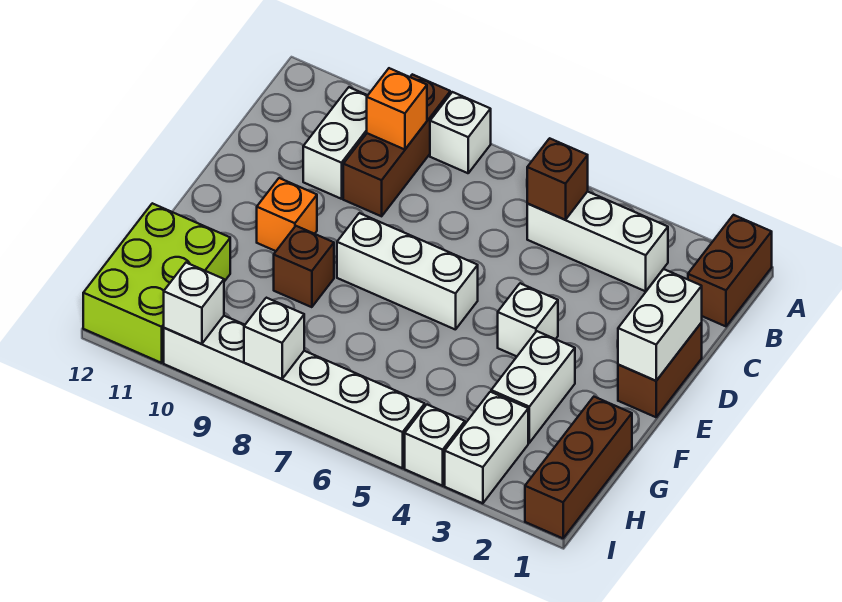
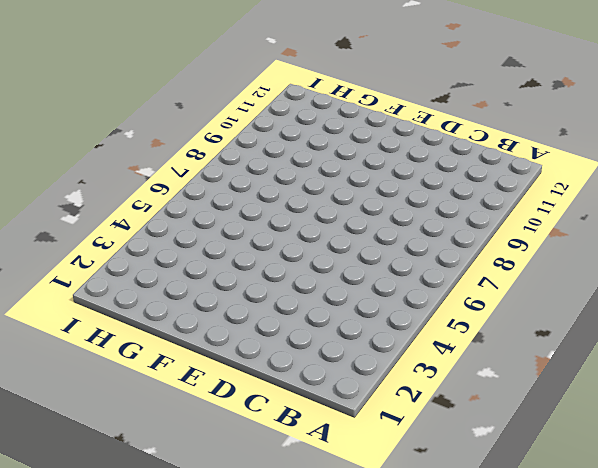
none -> brown brick A1:B1 level 1
none -> white brick A8 level 1
none -> brown brick A9:C9 level 1

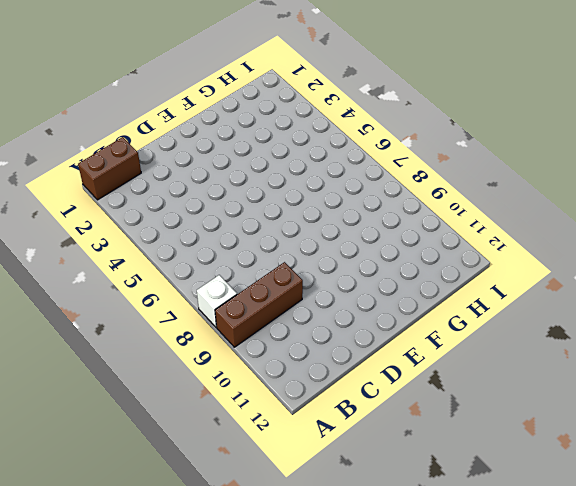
none -> white brick B3:B5 level 1
none -> white brick B10:C10 level 1
none -> brown brick D1:E1 level 1

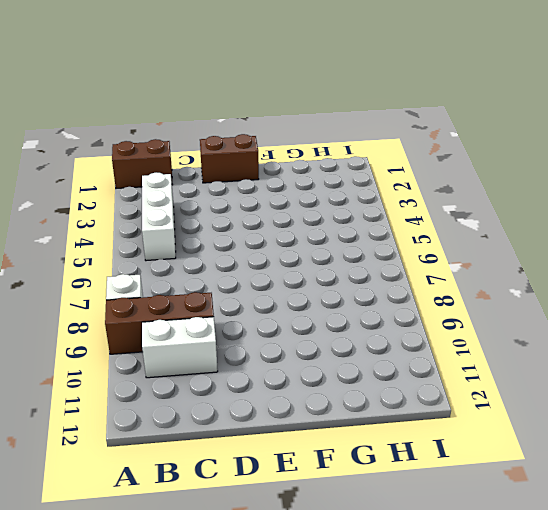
none -> white brick E4 level 1
none -> white brick E6:E8 level 1
none -> orange brick E10 level 1

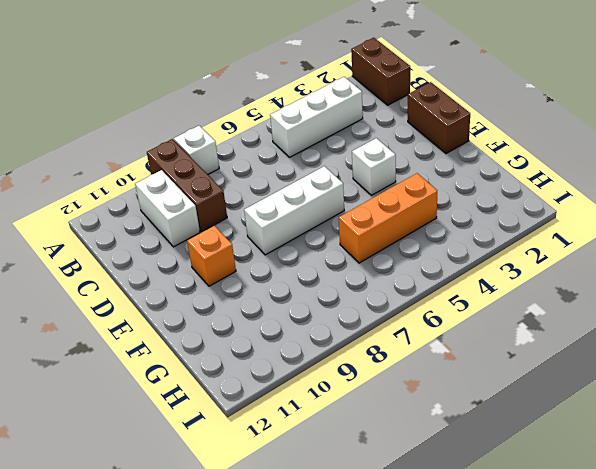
orange brick G4:G6 level 1 -> none
none -> white brick F3:G3 level 1
none -> brown brick F9 level 1
none -> brown brick G1:I1 level 1

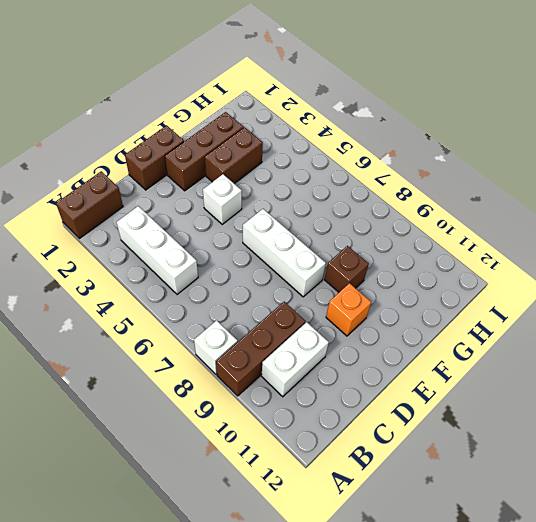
brown brick E2:G2 level 1 -> brown brick G1:I1 level 1
brown brick F3:G3 level 1 -> white brick F3:G3 level 1
none -> lime brick G11:I12 level 1
none -> white brick H3:I3 level 1
none -> white brick I4 level 1

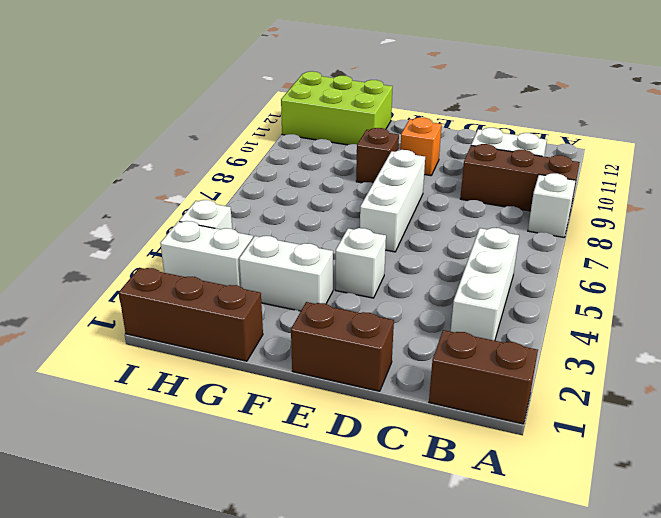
none -> white brick I5:I10 level 1
none -> brown brick B5 level 2
none -> orange brick B9 level 2

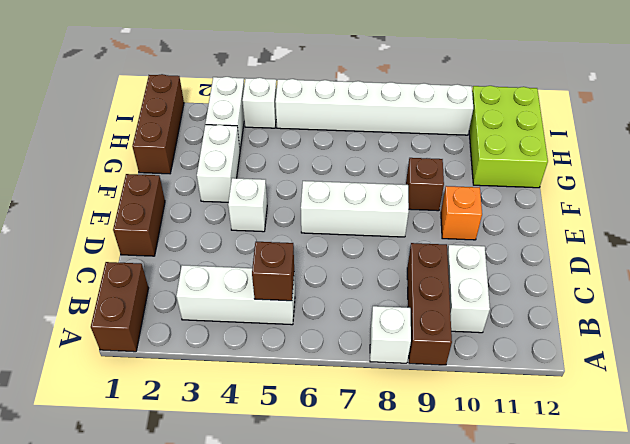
none -> orange brick B9 level 2
none -> white brick D1:E1 level 2
none -> white brick I8 level 2

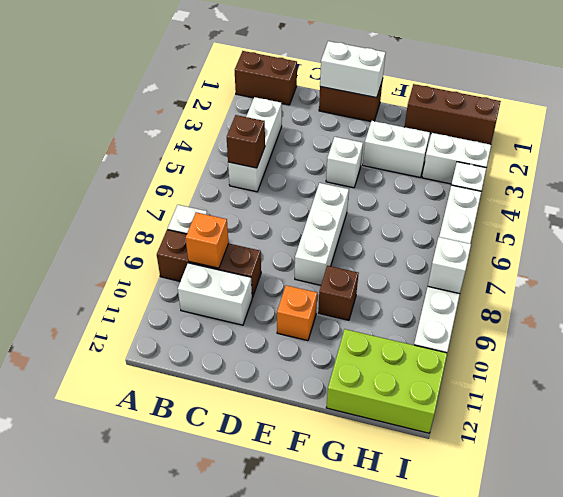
none -> white brick I10 level 2

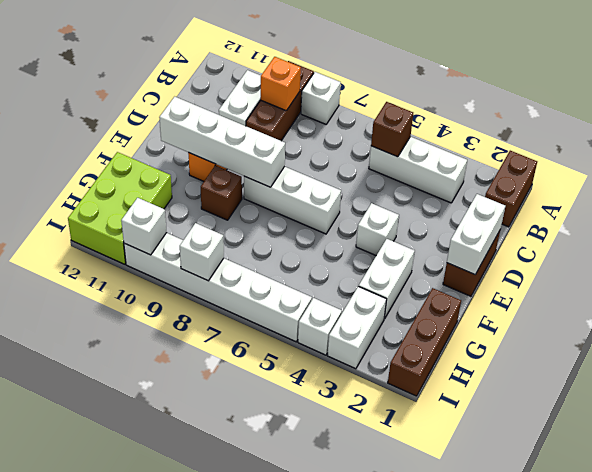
white brick E8:E11 level 2 -> none

